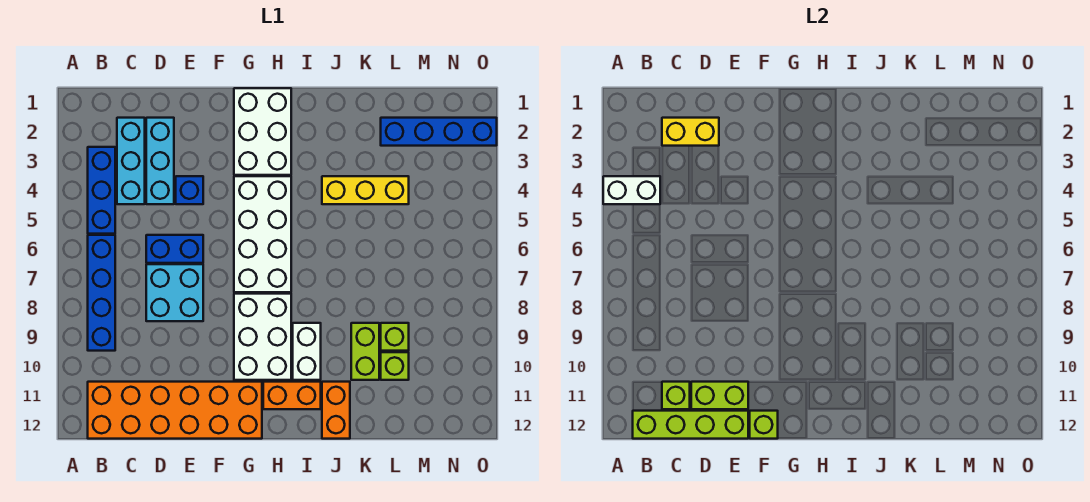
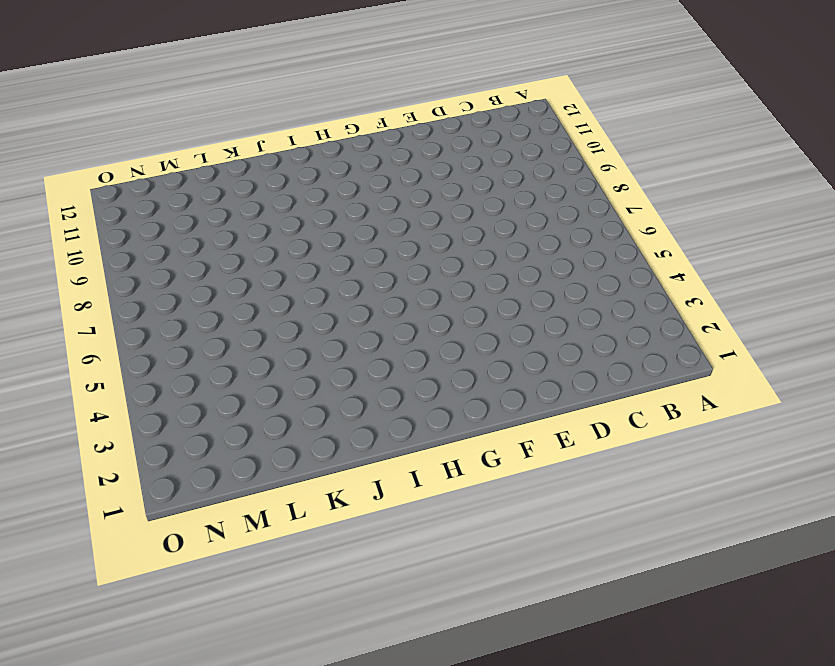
none -> blue brick B3:B5 level 1
none -> blue brick B6:B9 level 1
none -> orange brick B11:G12 level 1

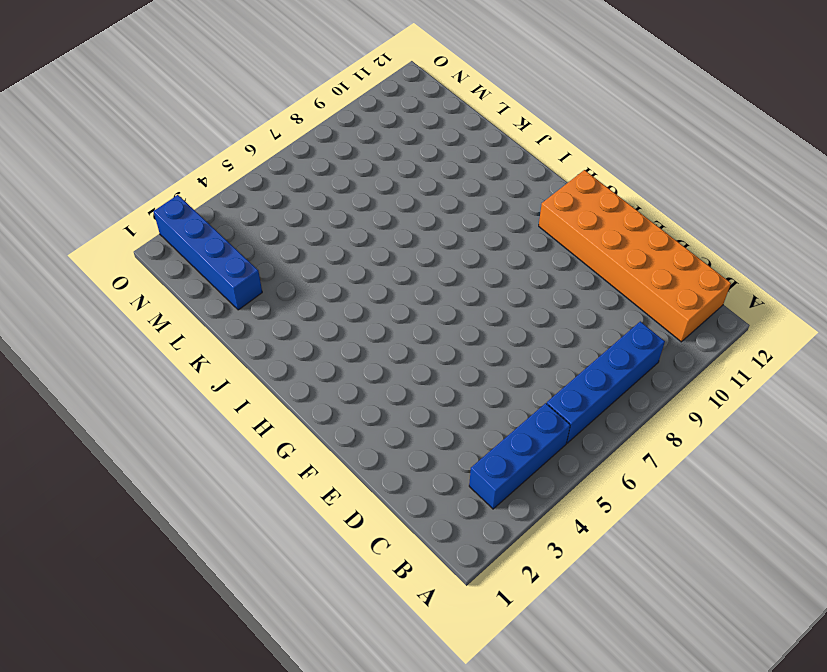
none -> cyan brick C2:C4 level 1
none -> cyan brick D2:D4 level 1
none -> blue brick D6:E6 level 1

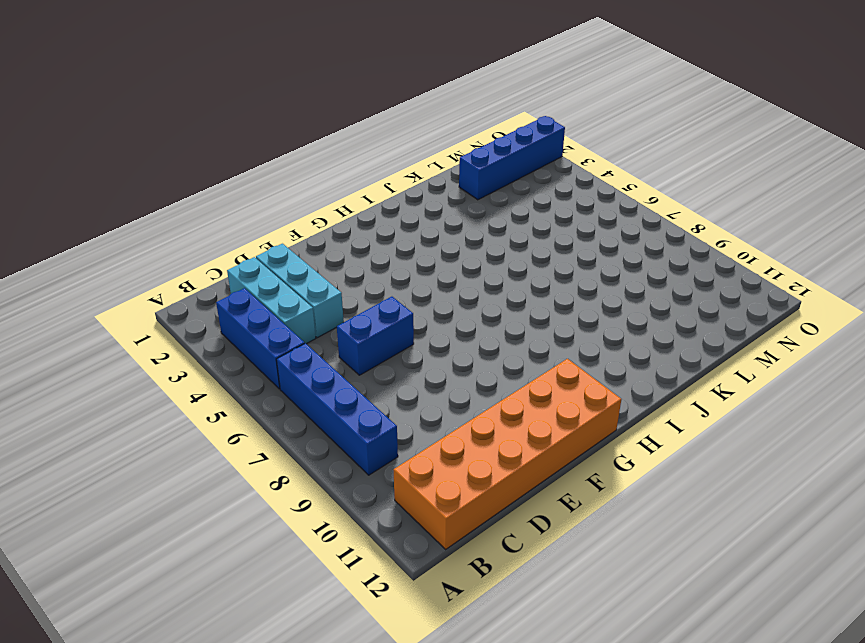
none -> cyan brick D7:E8 level 1
none -> blue brick E4 level 1
none -> white brick G1:H3 level 1

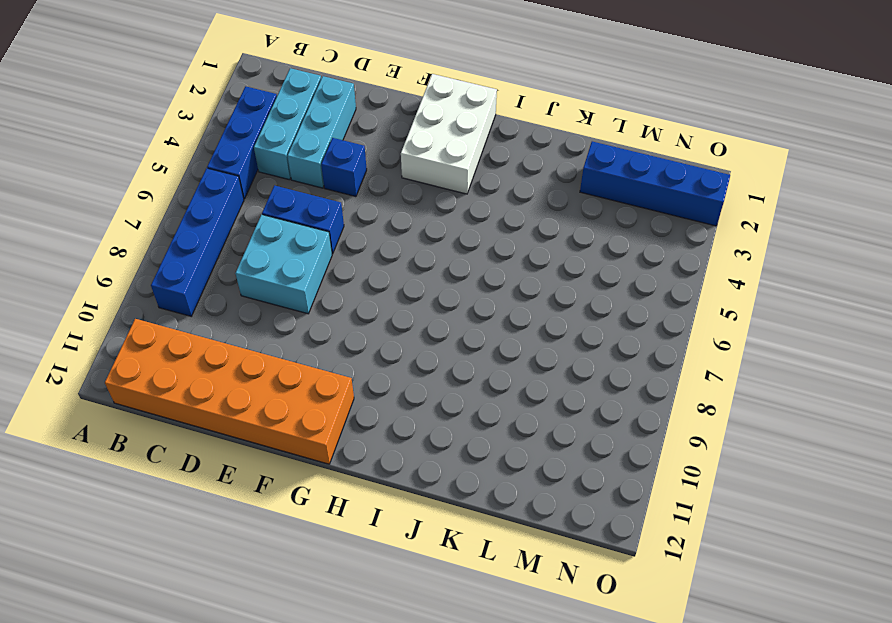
none -> white brick G4:H7 level 1
none -> white brick G8:H10 level 1
none -> orange brick H11:I11 level 1

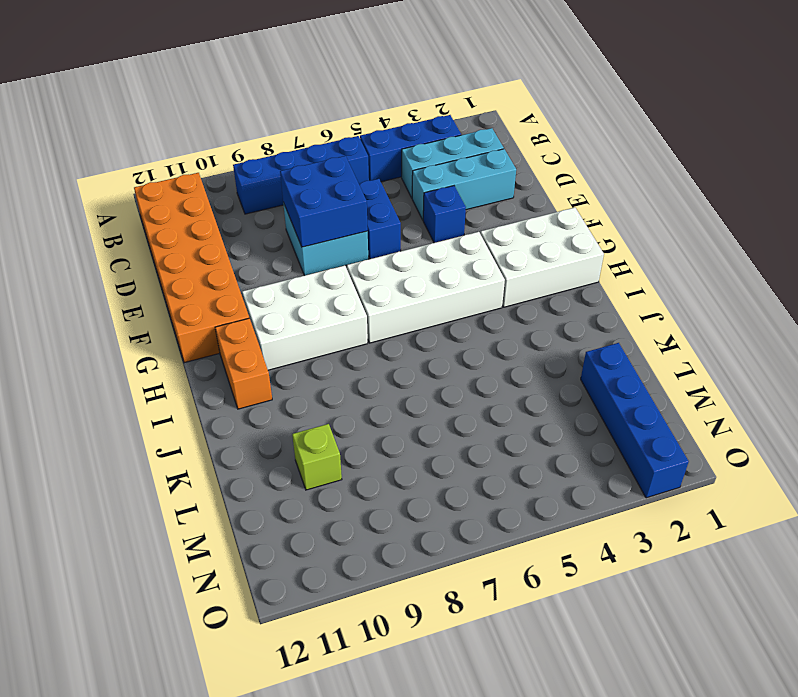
blue brick D7:E8 level 2 -> none
none -> white brick I9:I10 level 1
none -> yellow brick J4:L4 level 1
none -> orange brick J11:J12 level 1

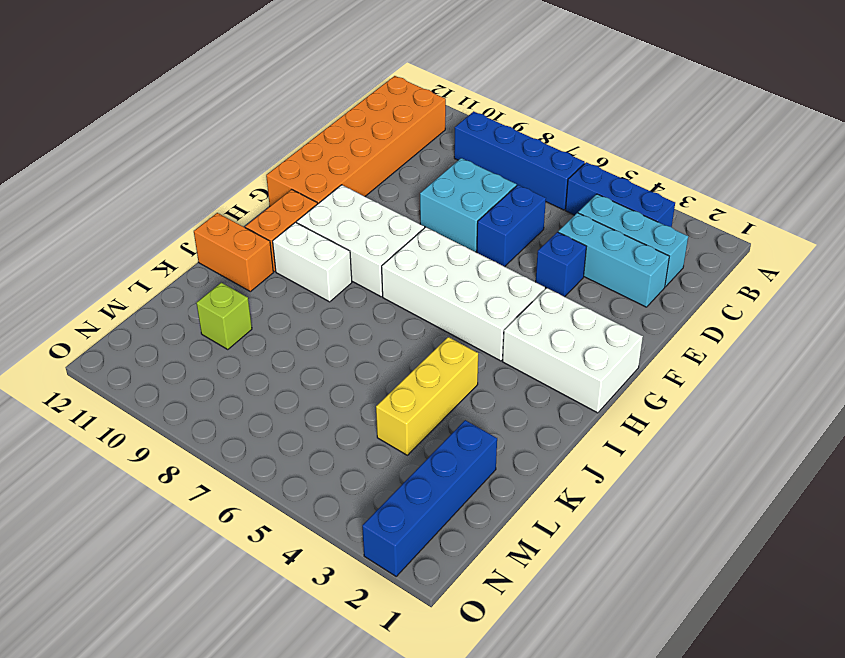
none -> lime brick K9:K10 level 1
none -> lime brick L9 level 1
none -> white brick A4:B4 level 2

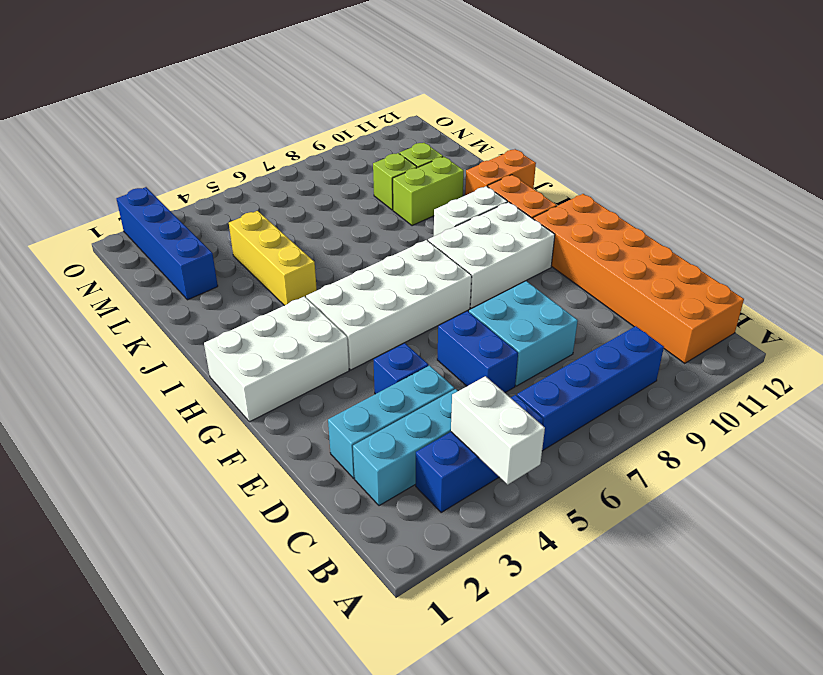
none -> lime brick B12:E12 level 2
none -> yellow brick C2:D2 level 2
none -> lime brick C11 level 2

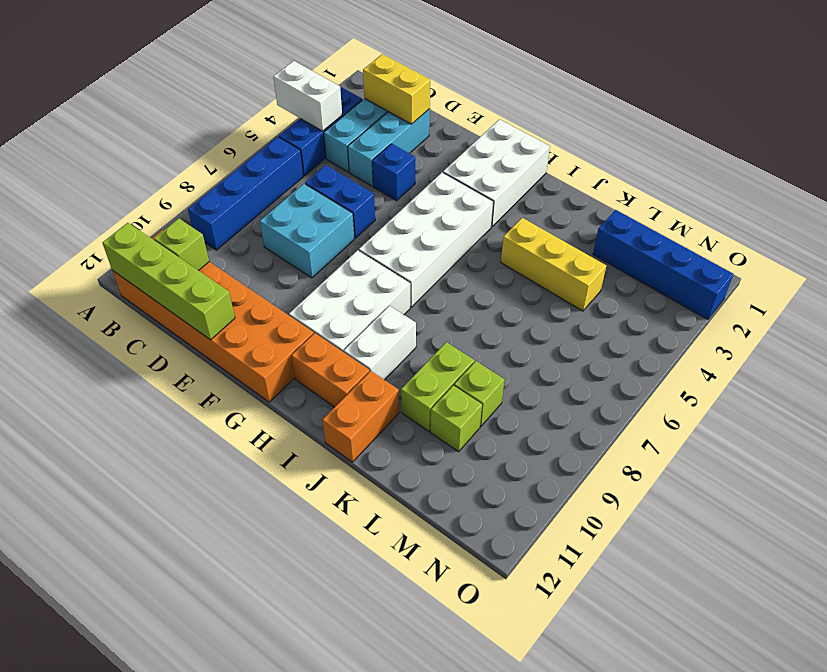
none -> lime brick D11:E11 level 2
none -> lime brick F12 level 2

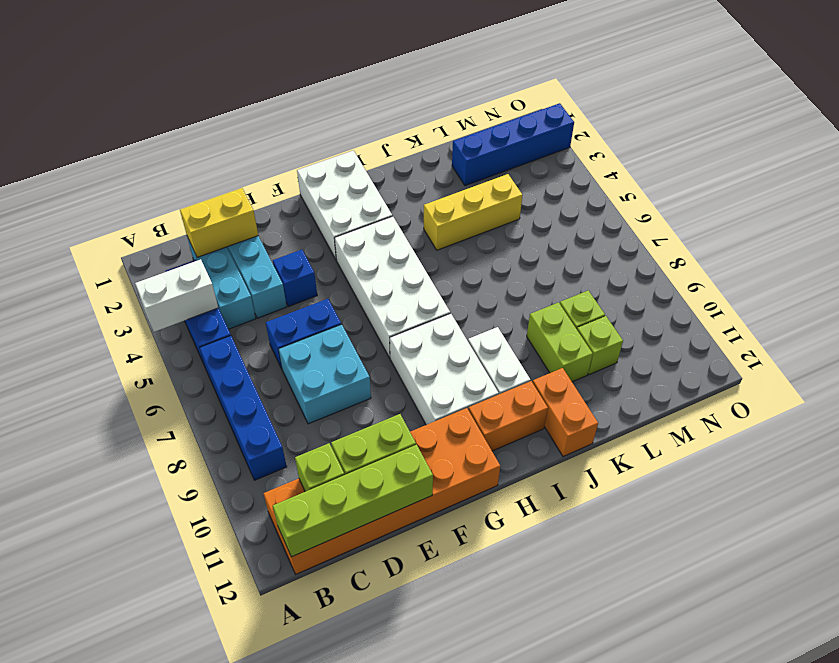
none -> lime brick F12 level 2

